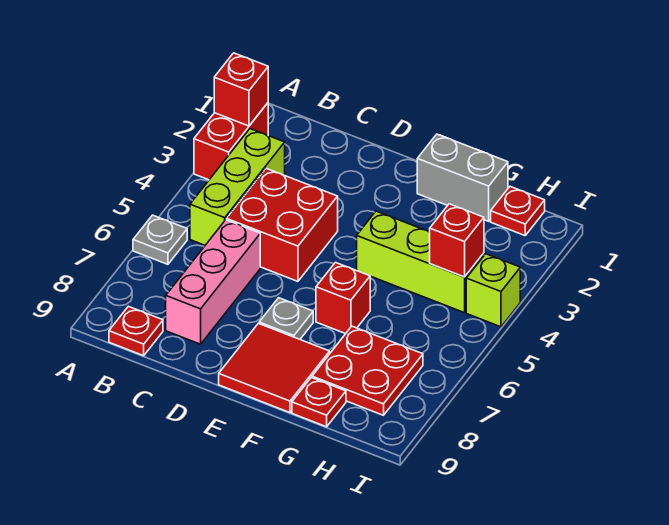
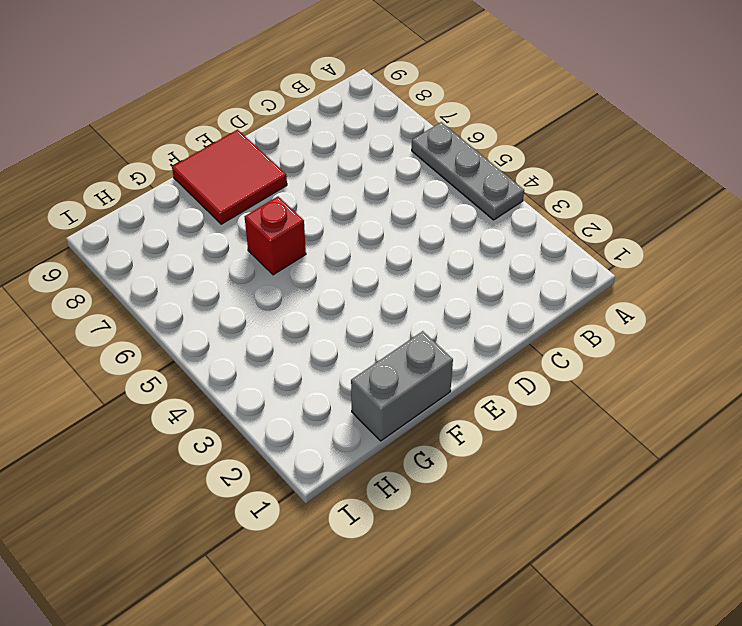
grey plate A4:A6 level 1 -> grey plate A6 level 1
none -> red brick A2:A3 level 1
none -> lime brick B3:B5 level 1
none -> red plate B9 level 1

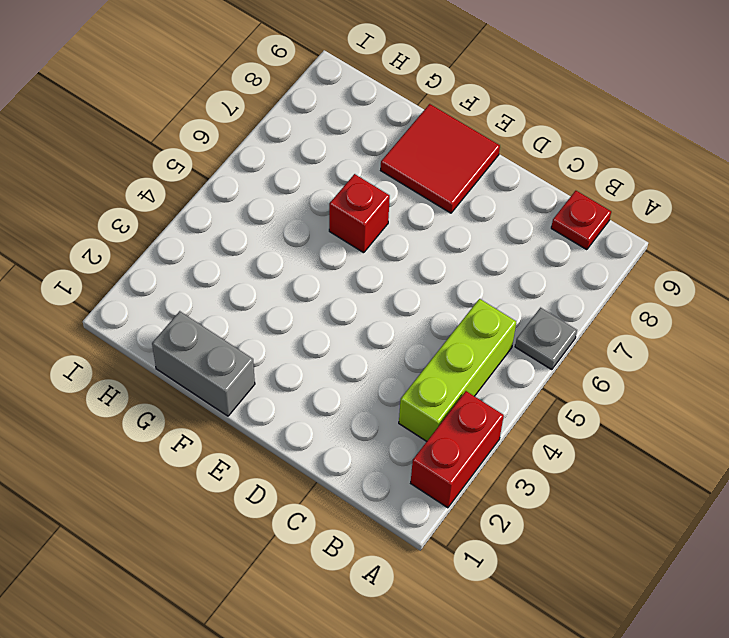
none -> red brick C4:D5 level 1
none -> pink brick C6:C8 level 1
none -> grey plate E7 level 1

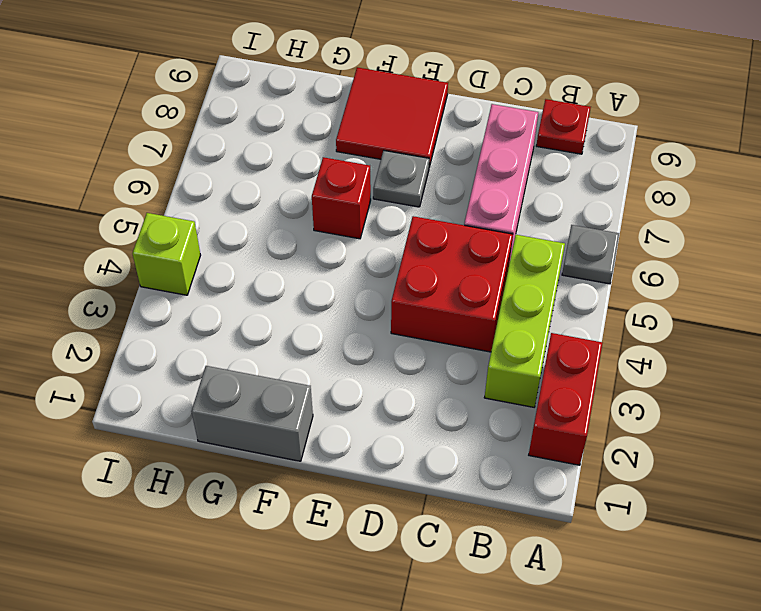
none -> lime brick F4:H4 level 1
none -> red plate G7:H8 level 1
none -> red plate G9 level 1

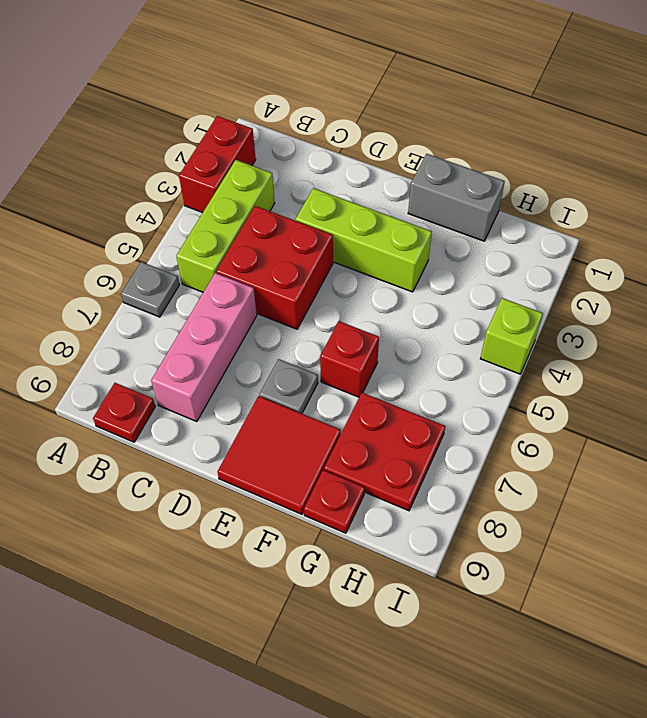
lime brick D3:F3 level 1 -> lime brick F4:H4 level 1
none -> red plate H1 level 1
none -> red brick A2 level 2
none -> red brick H4 level 2

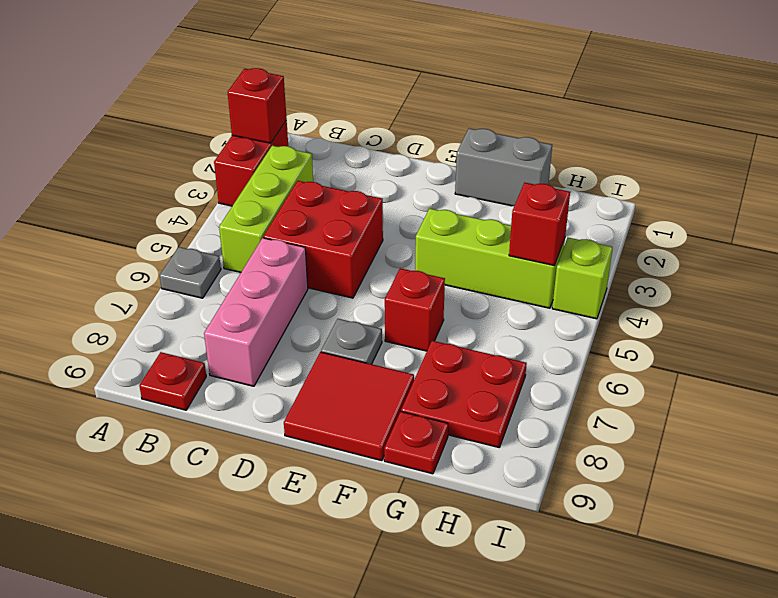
none -> red plate H1 level 1

